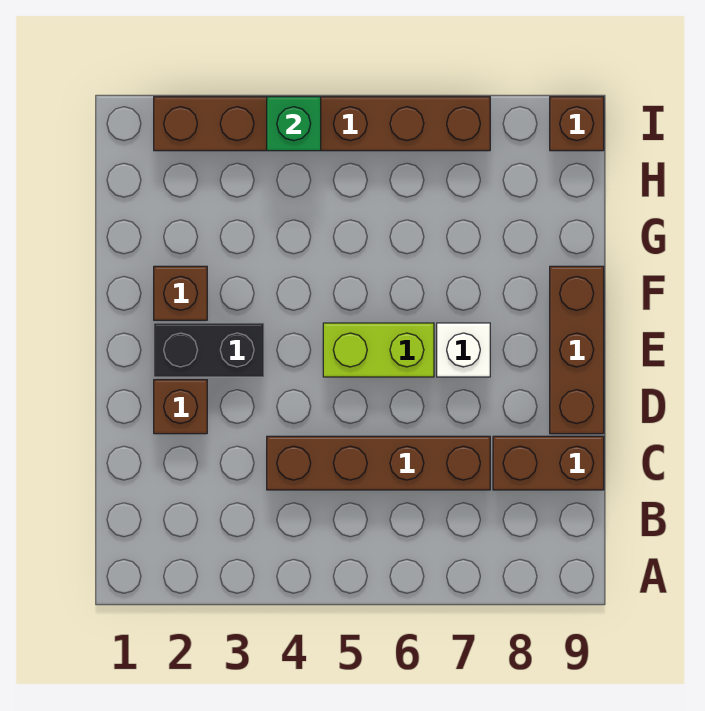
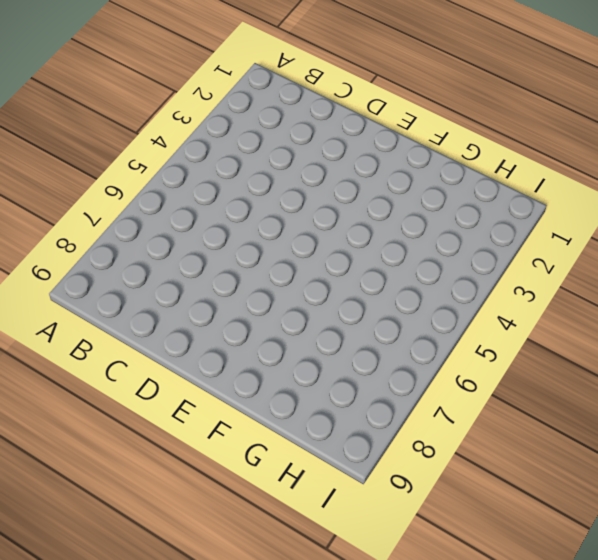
none -> brown brick C4:C7 level 1
none -> brown brick C8:C9 level 1

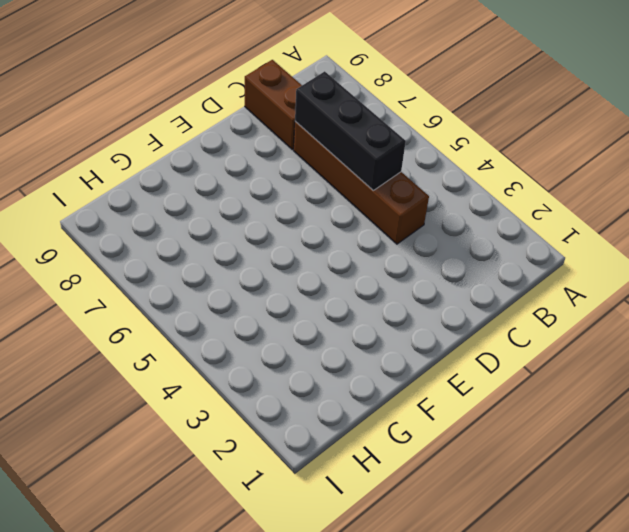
black brick C5:C7 level 2 -> none
none -> brown brick D2 level 1
none -> brown brick D9:F9 level 1

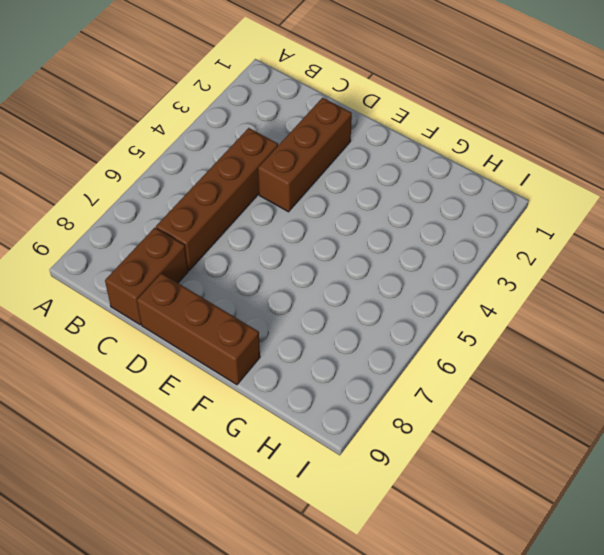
brown brick D2:D4 level 1 -> brown brick D2 level 1
none -> black brick E2:E3 level 1
none -> lime brick E5:E6 level 1

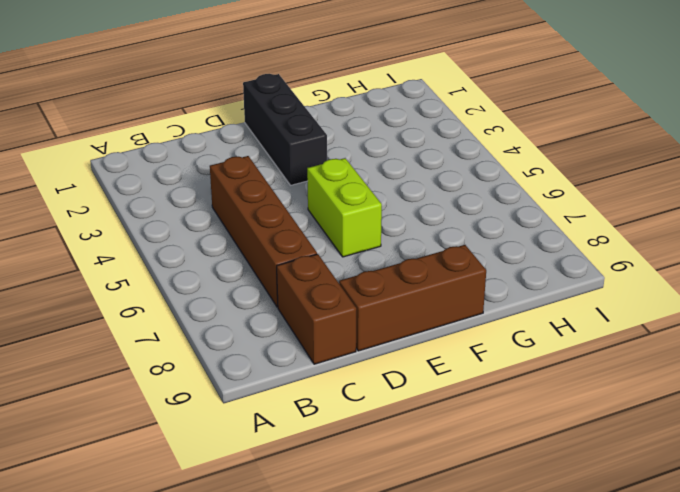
black brick E1:E3 level 1 -> black brick E2:E3 level 1
none -> brown brick D2 level 1
none -> white brick E7 level 1

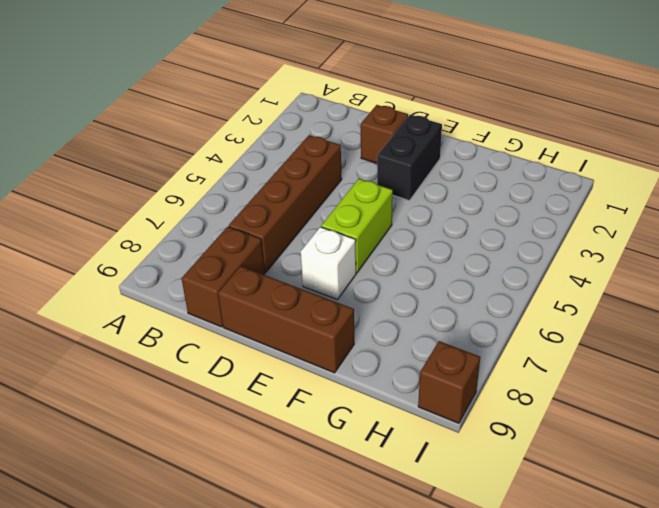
none -> brown brick F2 level 1
none -> brown brick I2:I7 level 1

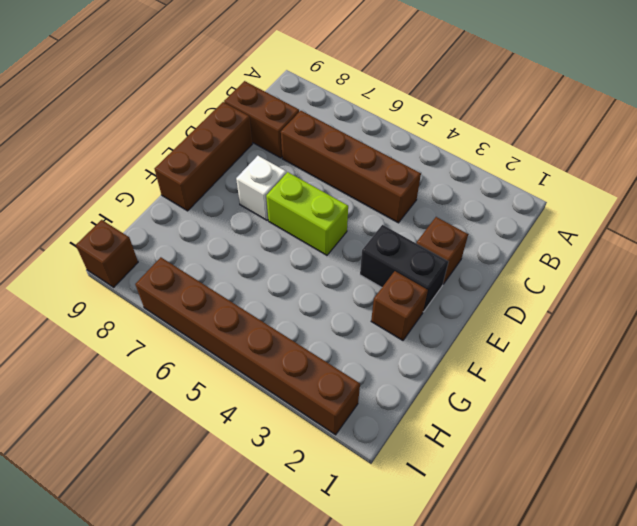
none -> green brick I4 level 2

